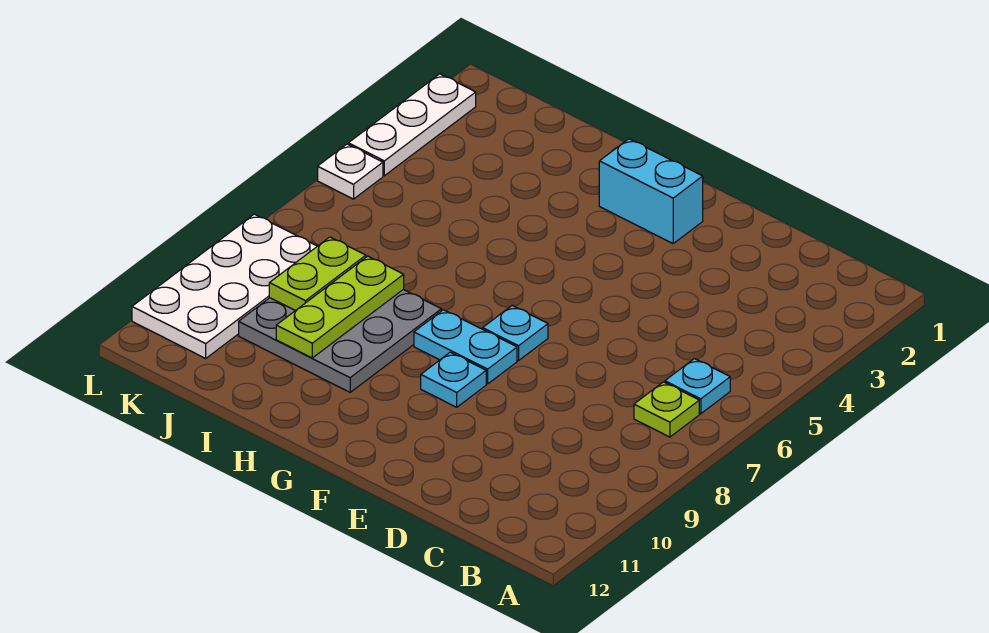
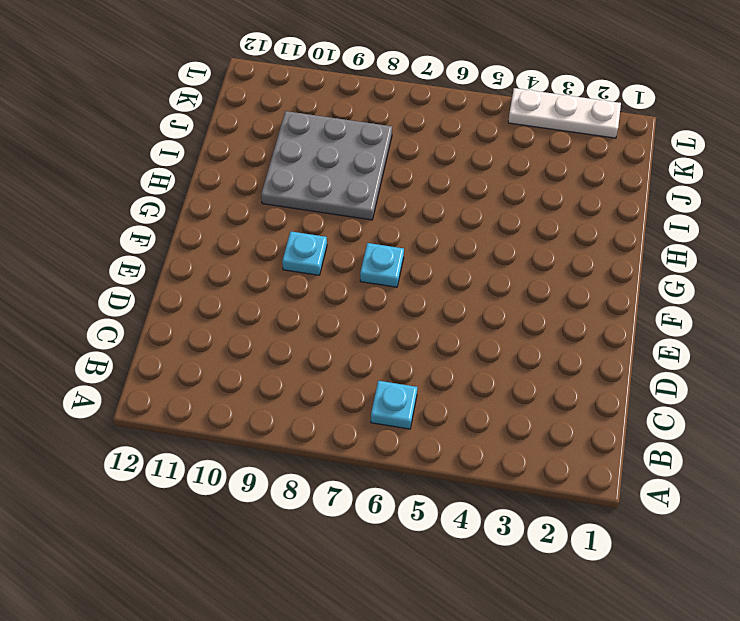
none -> lime plate B7 level 1
none -> cyan brick F2:G2 level 1
none -> cyan plate F8:G8 level 1

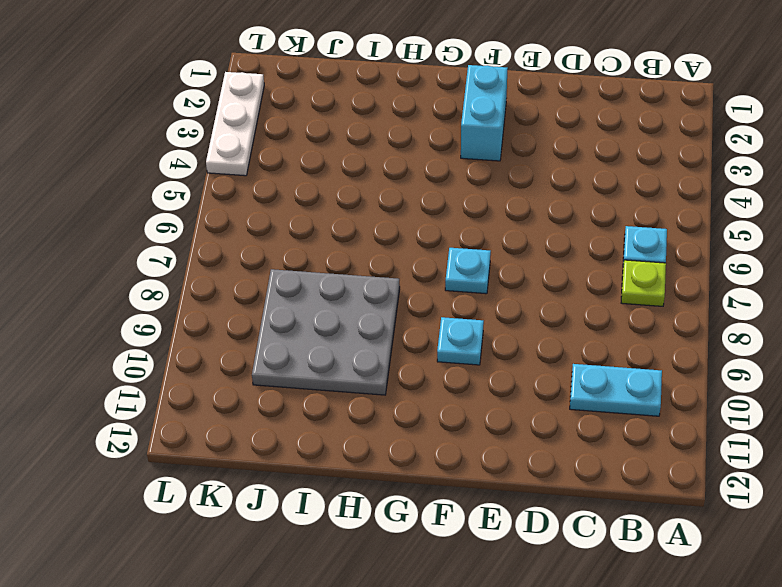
cyan plate B10:C10 level 1 -> cyan plate F8:G8 level 1
cyan brick F2:F3 level 1 -> cyan brick F2:G2 level 1
none -> white plate K8:L11 level 1
none -> white plate L5 level 1
none -> lime plate I8:I10 level 2

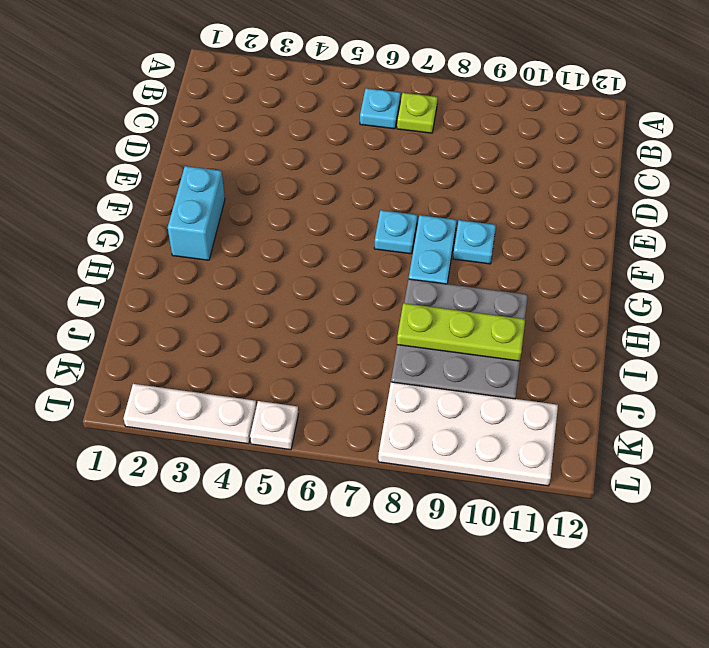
none -> lime plate J8:J9 level 2

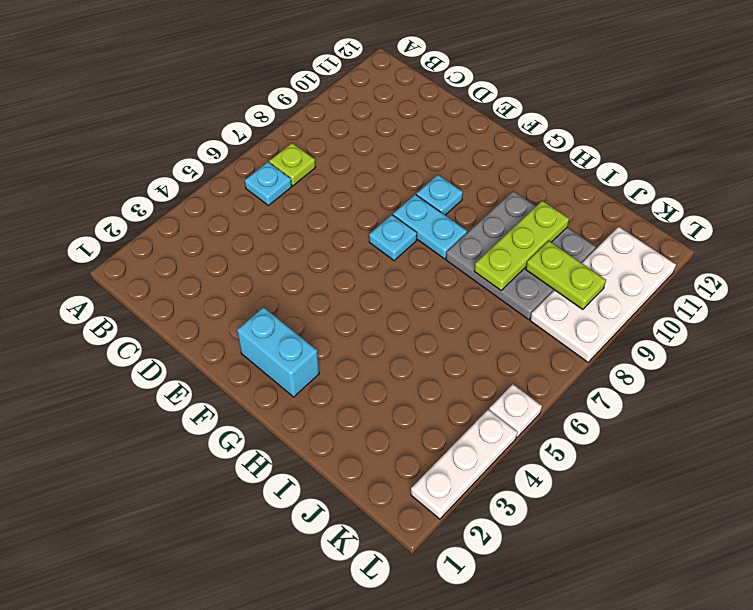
lime plate J9:K9 level 2 -> lime plate J8:J9 level 2

